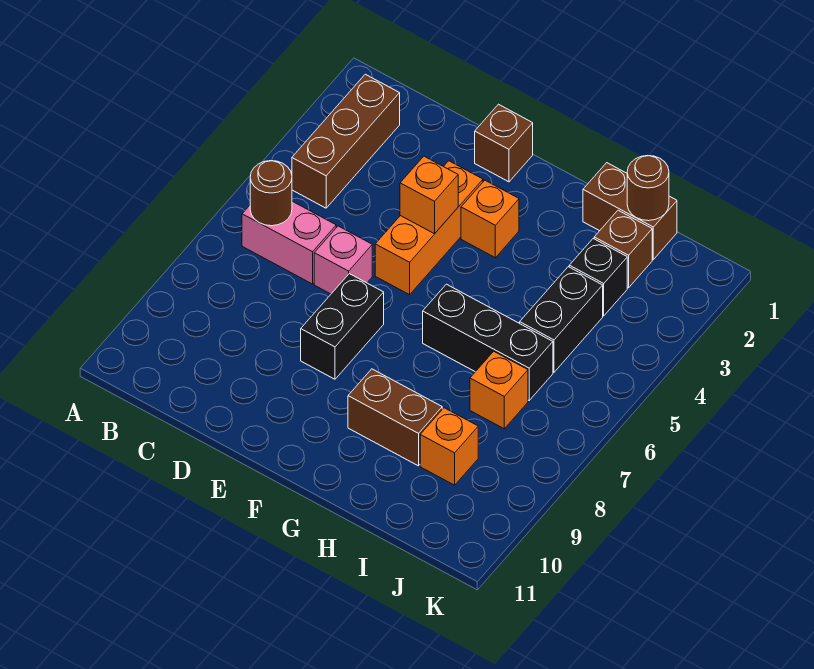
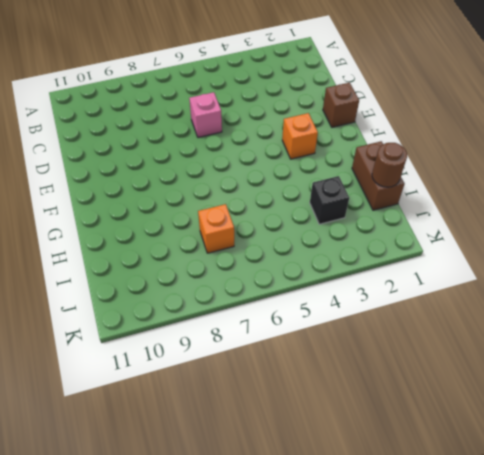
none -> brown brick B2:B4 level 1
none -> pink brick B6:C6 level 1
none -> orange brick E3:E5 level 1

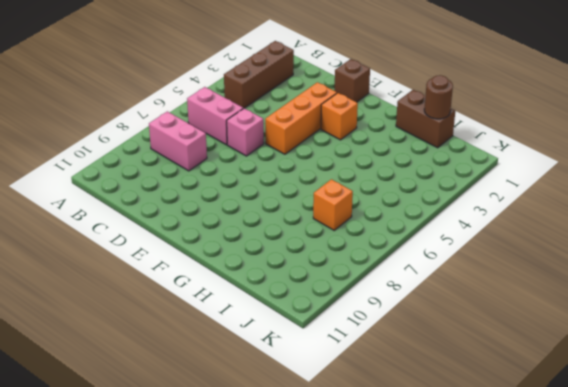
pink brick B8:C8 level 1 -> none
none -> black brick E7:E8 level 1
none -> black brick G6:I6 level 1
none -> brown brick G9:H9 level 1

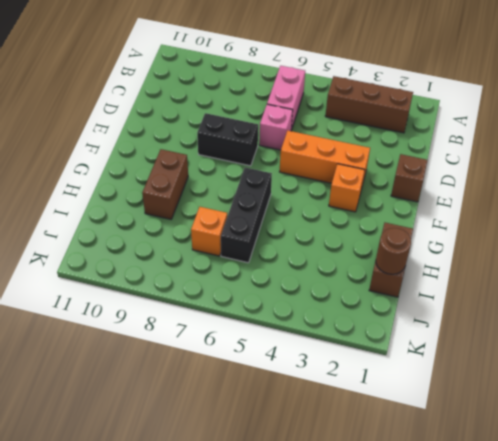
none -> brown brick I2 level 1
none -> black brick I3 level 1
none -> black brick I4:I5 level 1

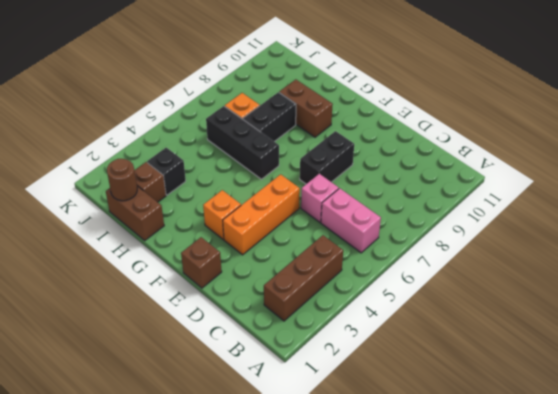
black brick H7:H8 level 1 -> black brick I4:I5 level 1
none -> orange brick I9 level 1
none -> brown round brick B6 level 2
none -> orange brick E4 level 2

